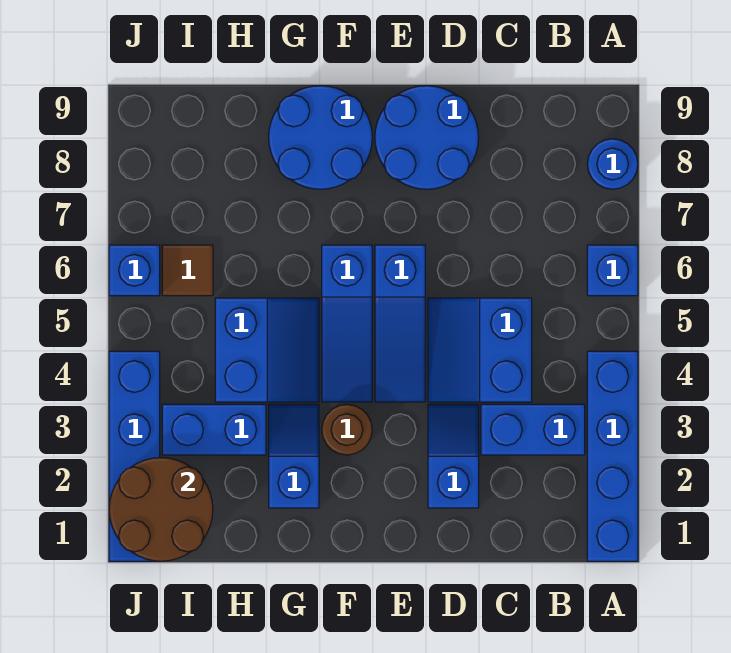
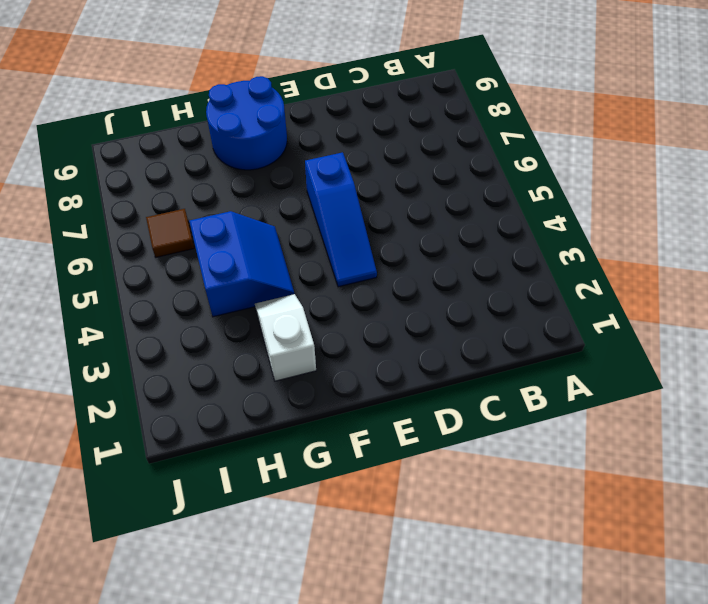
white slope G2:G3 level 1 top 2 -> blue slope G2:G3 level 1 top 2
none -> blue brick A1:A4 level 1
none -> blue brick A6 level 1
none -> blue round brick A8 level 1

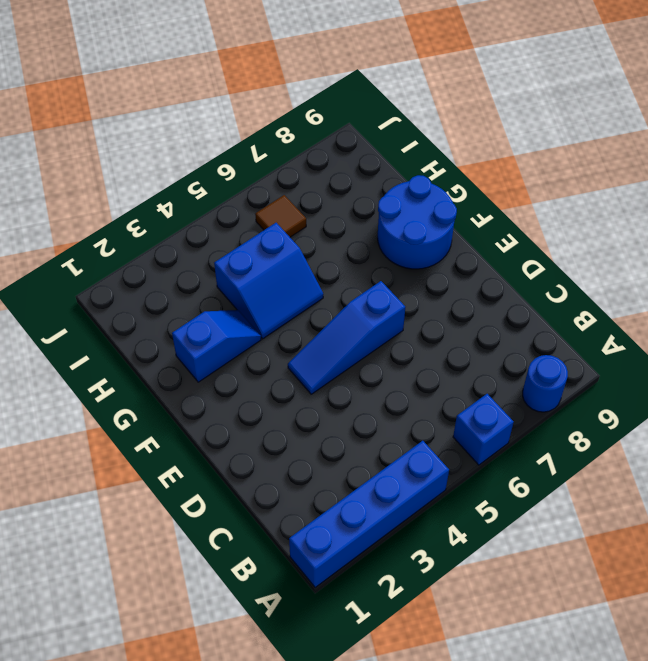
none -> blue brick B3:C3 level 1
none -> blue slope C4:D5 level 1 top C
none -> blue slope D2:D3 level 1 top 2

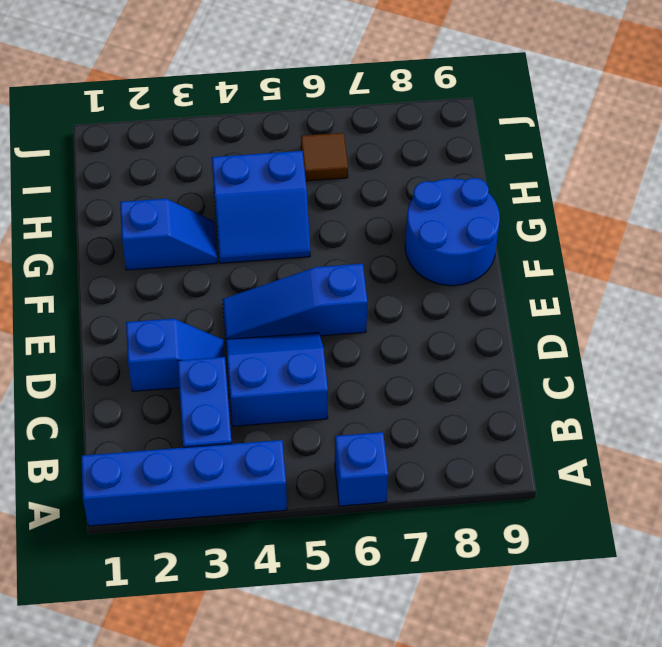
none -> blue round brick A8 level 1
none -> blue round brick D8:E9 level 1
none -> brown round brick F3 level 1

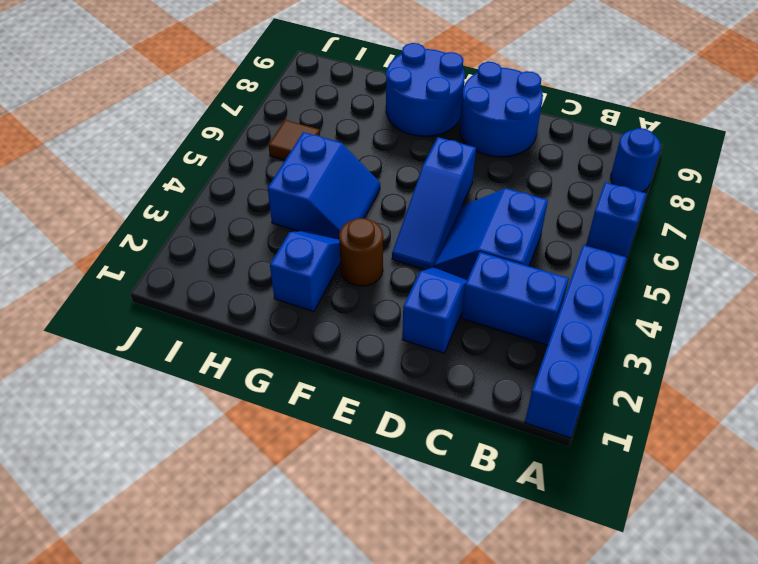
none -> blue slope F4:F6 level 1 top 6
none -> blue brick H3:I3 level 1
none -> blue brick J1:J4 level 1

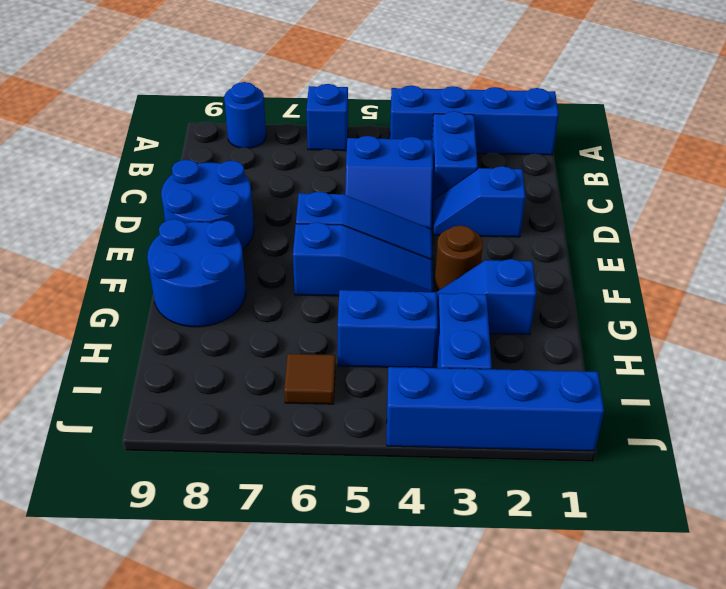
none -> blue brick J6 level 1
none -> brown round brick I1:J2 level 2

